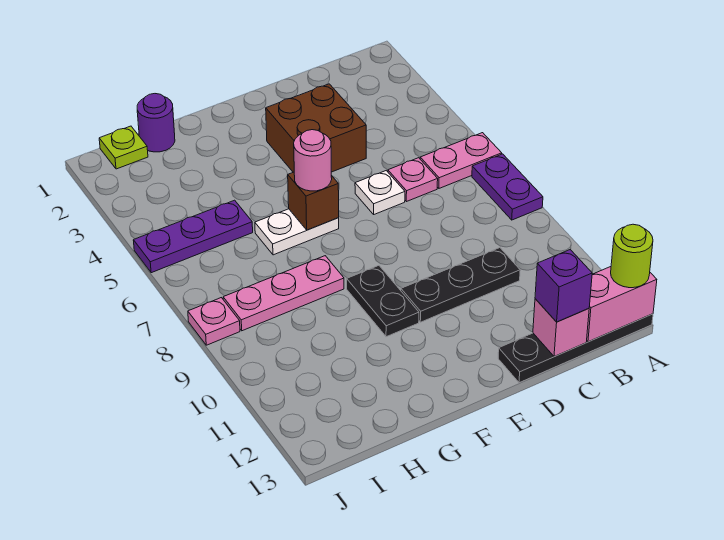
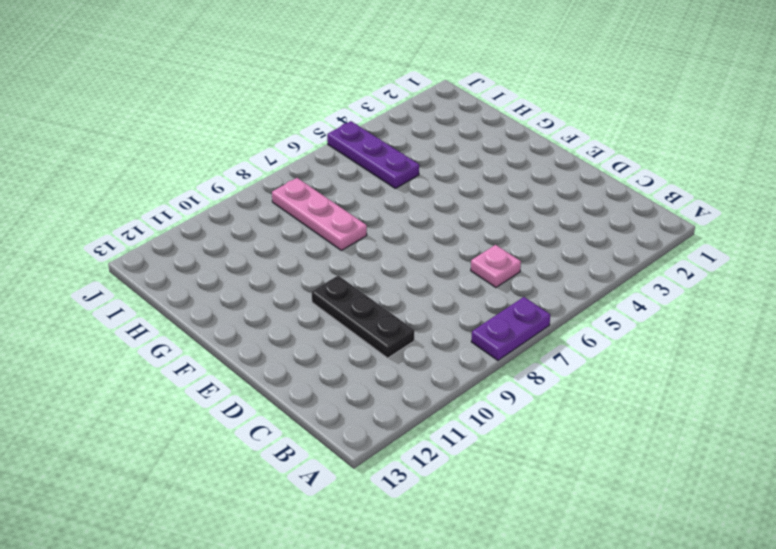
none -> pink plate A6:B6 level 1
none -> black plate A13:D13 level 1
none -> brown brick D3:E4 level 1

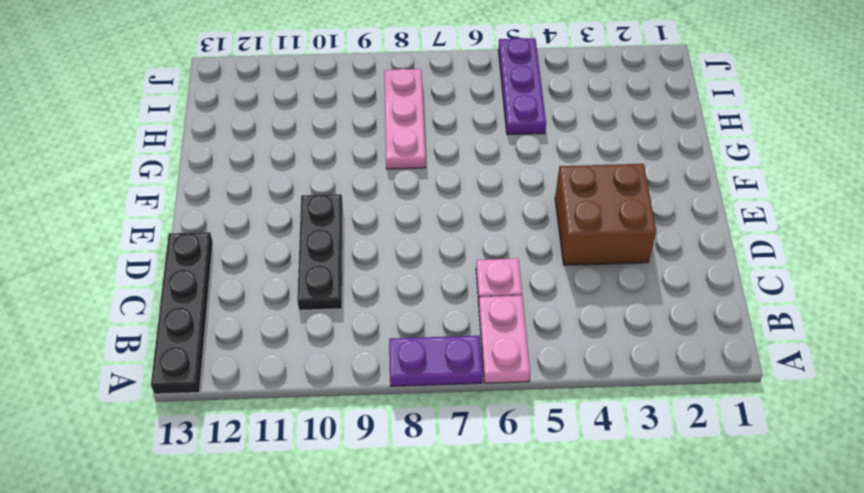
none -> white plate D6 level 1
none -> white plate F6:G6 level 1
none -> black plate F9:F10 level 1

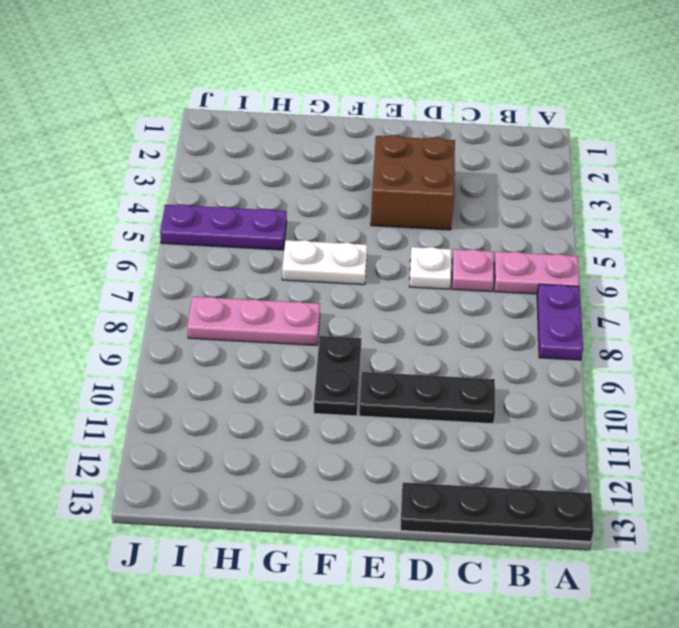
none -> purple round brick H1 level 1
none -> lime plate I1 level 1
none -> pink plate J8 level 1

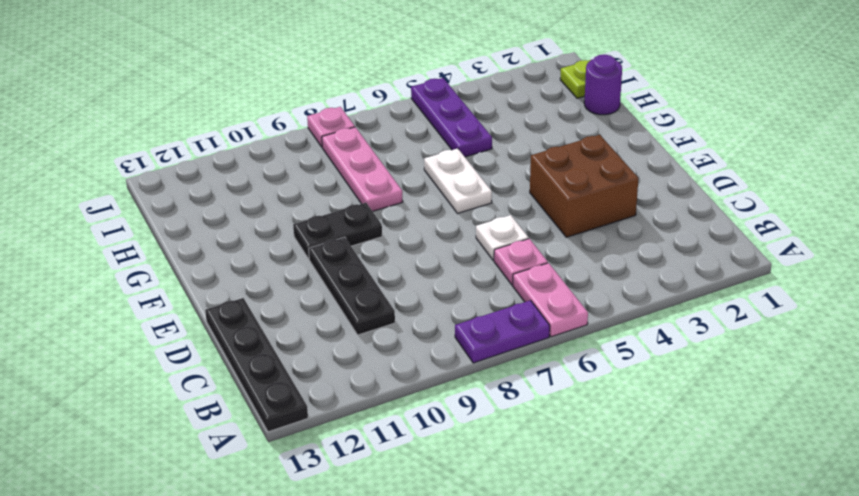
none -> pink brick A13:B13 level 2
none -> pink brick C13 level 2
none -> brown brick F6 level 2

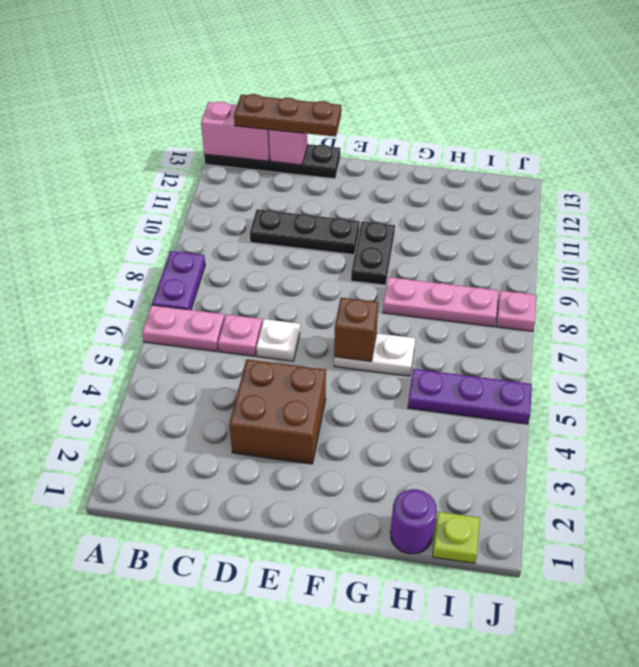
brown plate B13:D13 level 3 -> purple brick C13 level 3
none -> lime round brick A13 level 3
none -> pink round brick F6 level 3

